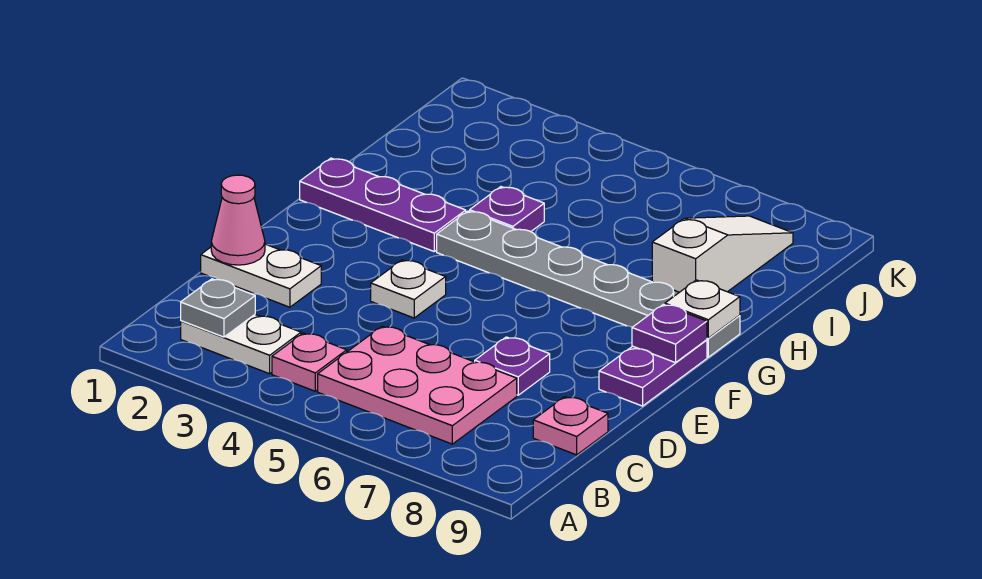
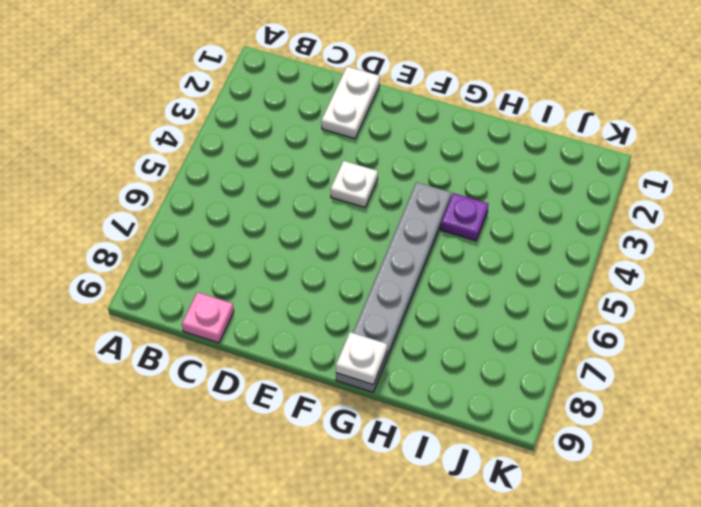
none -> white plate B2:B3 level 1
none -> pink plate B4 level 1
none -> pink plate B5:C7 level 1

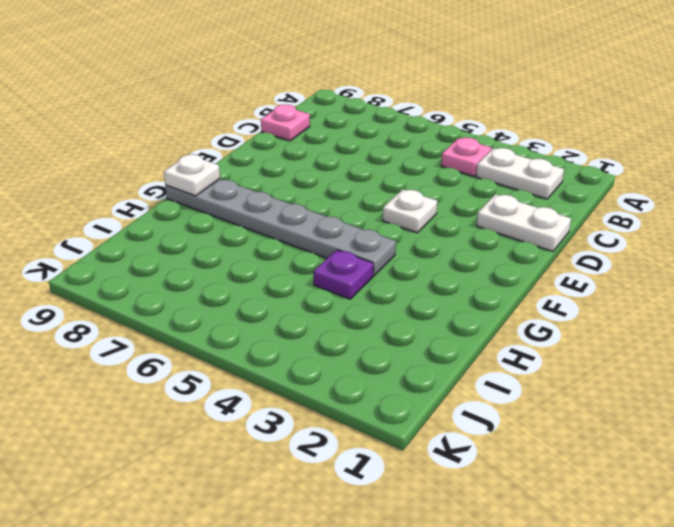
none -> pink plate B5:C7 level 1
none -> purple plate D7 level 1
none -> purple plate E9:F9 level 1

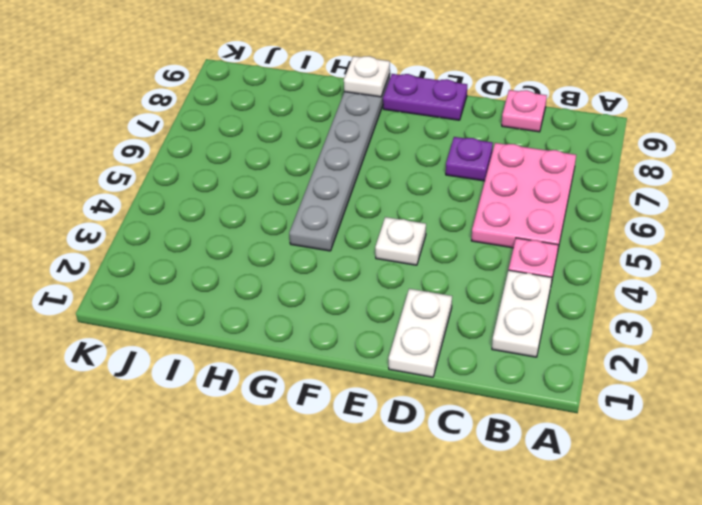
none -> purple plate G1:G3 level 1
none -> purple plate H4 level 1
none -> white slope H8:J8 level 1 top H

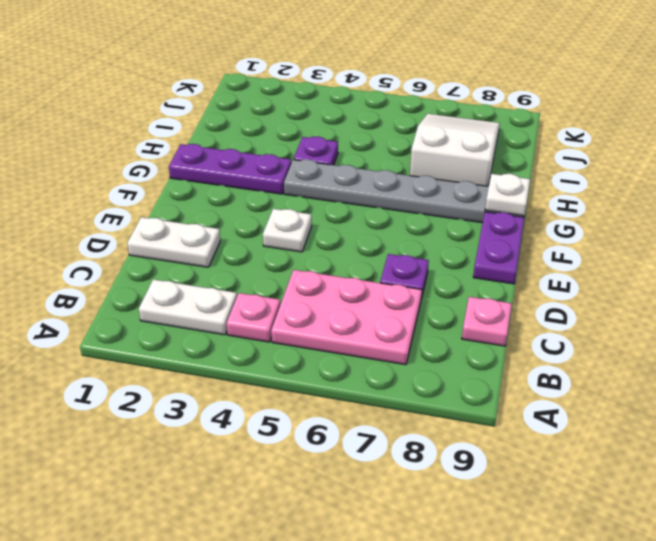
white slope H7:J8 level 1 top H -> white slope H8:J8 level 1 top H
none -> grey plate B2 level 2
none -> pink cone D1 level 2
none -> purple plate F9 level 2

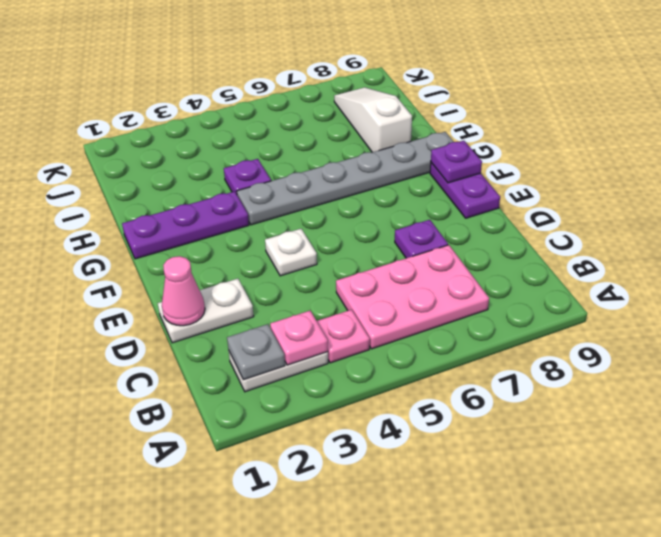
pink plate B3 level 2 -> pink plate C9 level 1
none -> white plate G9 level 2

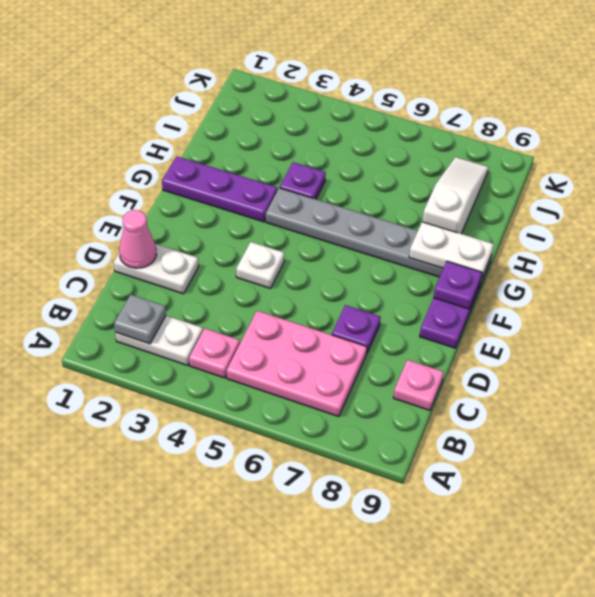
white plate G8:G9 level 2 -> white plate G9 level 2

